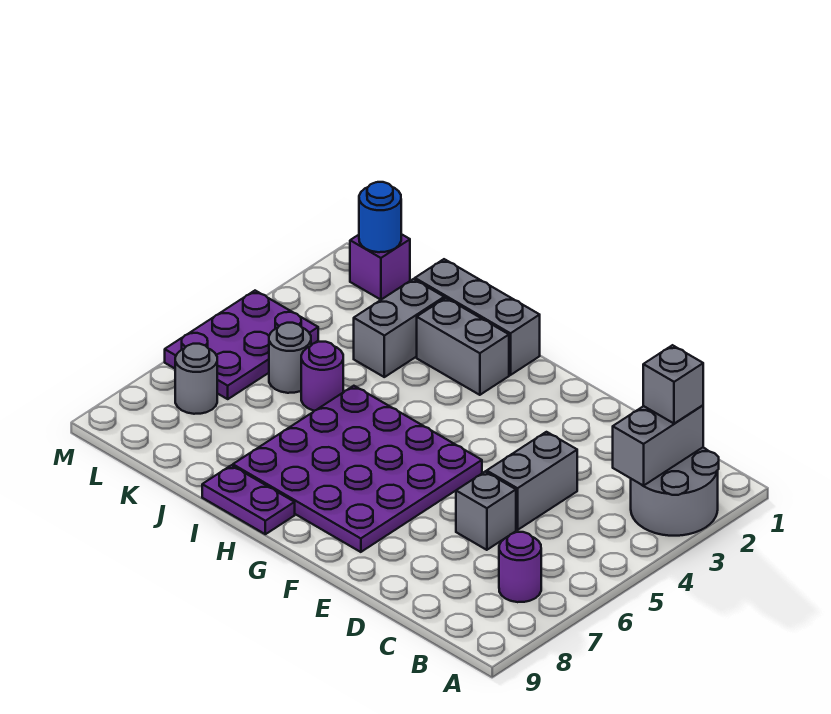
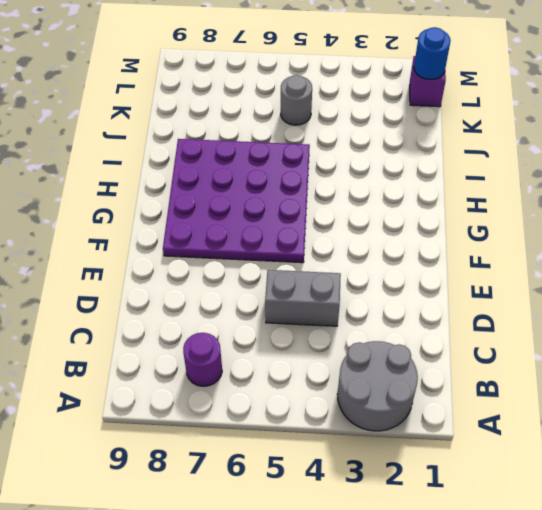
none -> grey brick D6 level 1
none -> grey brick H1:J1 level 1
none -> grey brick H2:I2 level 1

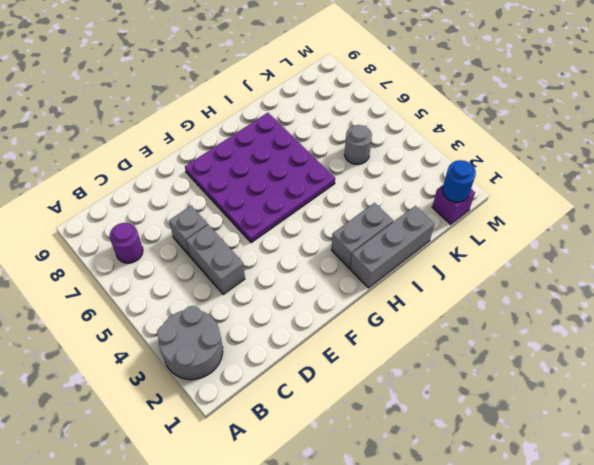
none -> purple plate H9:I9 level 1
none -> grey brick J2:J3 level 1
none -> purple round brick J5 level 1

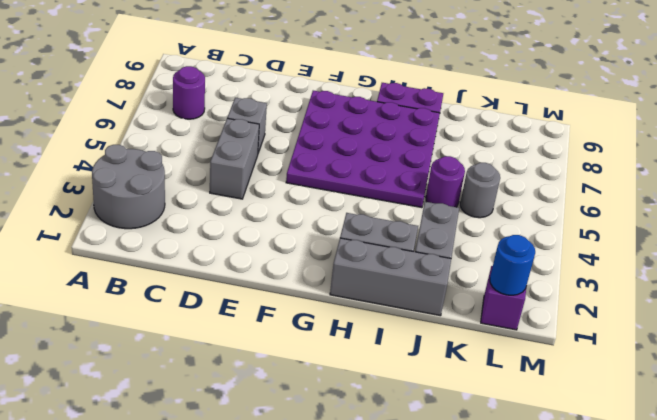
none -> purple plate L4:M6 level 1
none -> grey round brick L7 level 1
none -> grey brick B2:B3 level 2

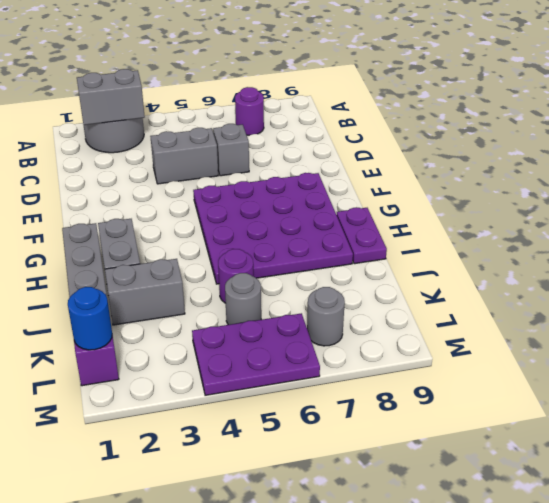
none -> grey brick B2 level 3

